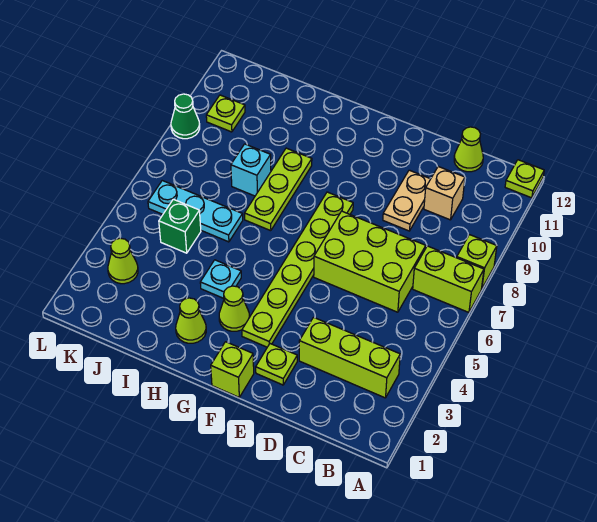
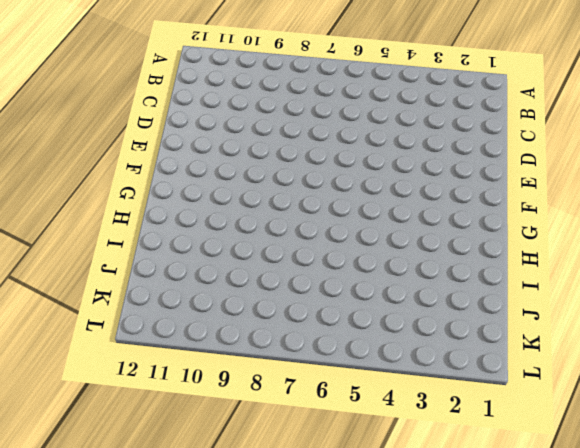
none -> lime brick A7:B7 level 1
none -> lime brick A8 level 1
none -> lime plate A12 level 1

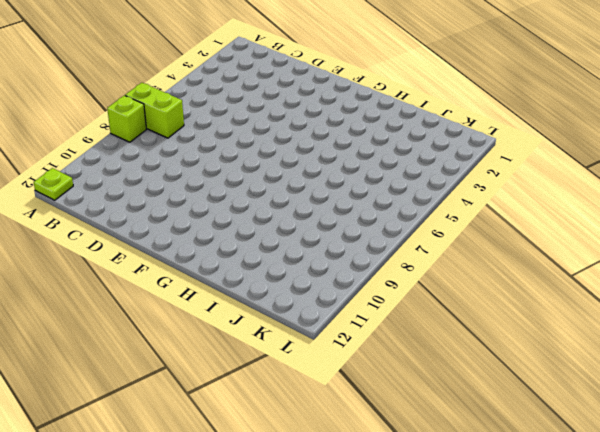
none -> lime brick B3:D3 level 1
none -> lime brick C6:E7 level 1
none -> tan brick C10 level 1

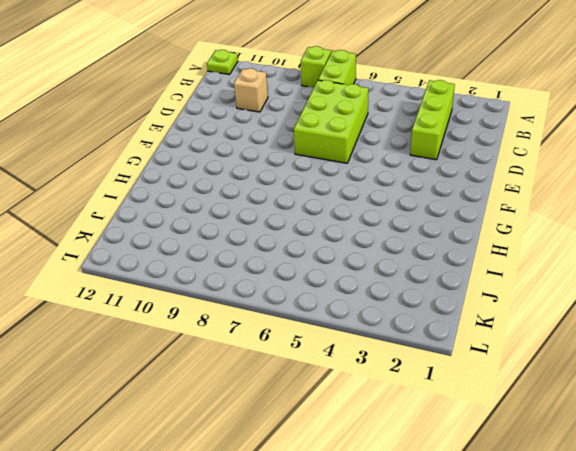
none -> lime cone C12 level 1
none -> tan plate D9:D10 level 1
none -> lime plate E2 level 1

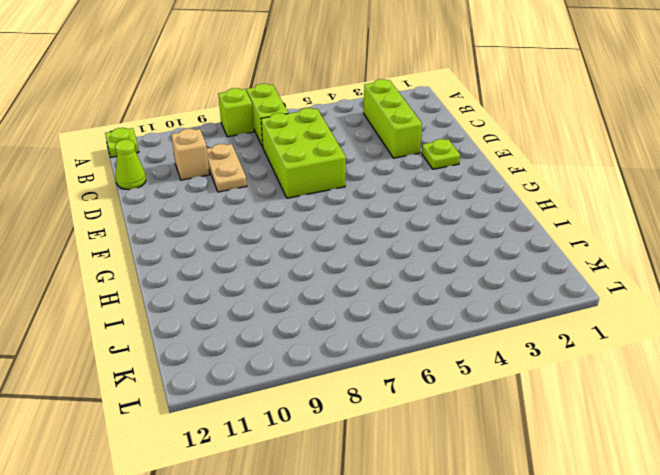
tan plate C9:D9 level 1 -> tan plate D9:D10 level 1
none -> lime brick F1 level 1
none -> lime plate F3:F8 level 1
none -> lime cone G3 level 1

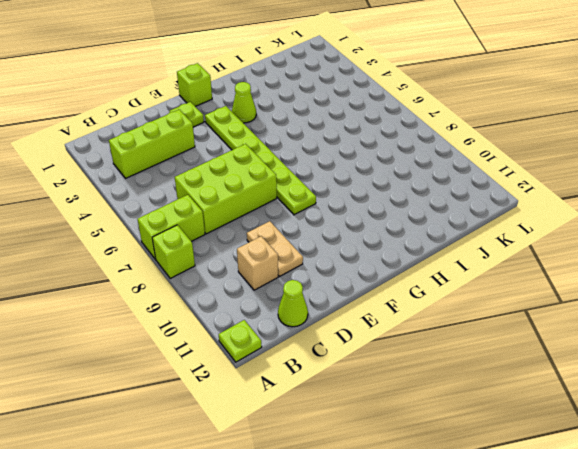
none -> lime cone H2 level 1
none -> cyan plate H4 level 1
none -> lime plate H7:H9 level 1

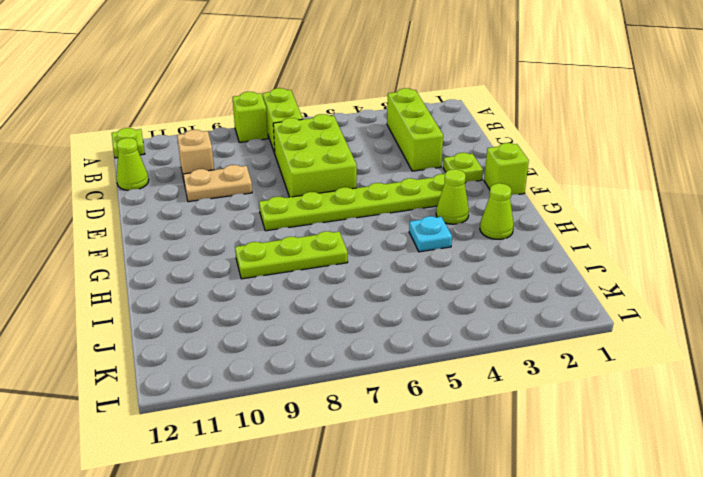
none -> cyan plate I6:K6 level 1
none -> cyan brick I8 level 1
none -> green brick J5 level 1

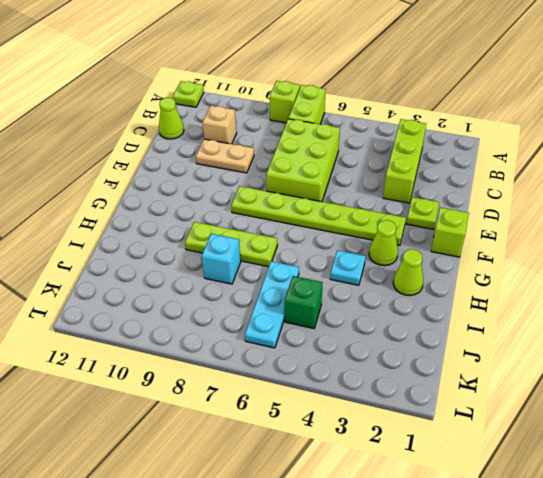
none -> lime cone K3 level 1
none -> lime plate K10 level 1
none -> green cone L9 level 1

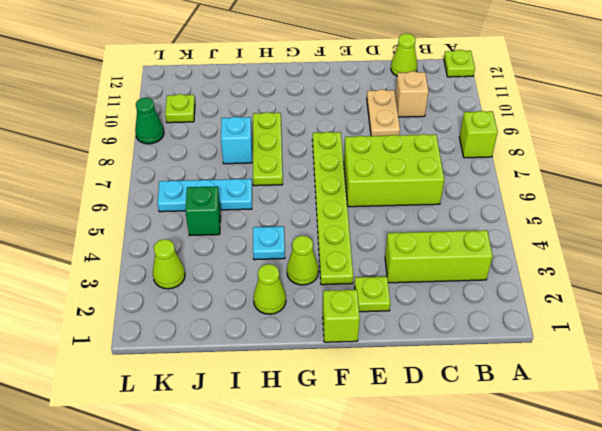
none -> lime brick A7:B7 level 1

